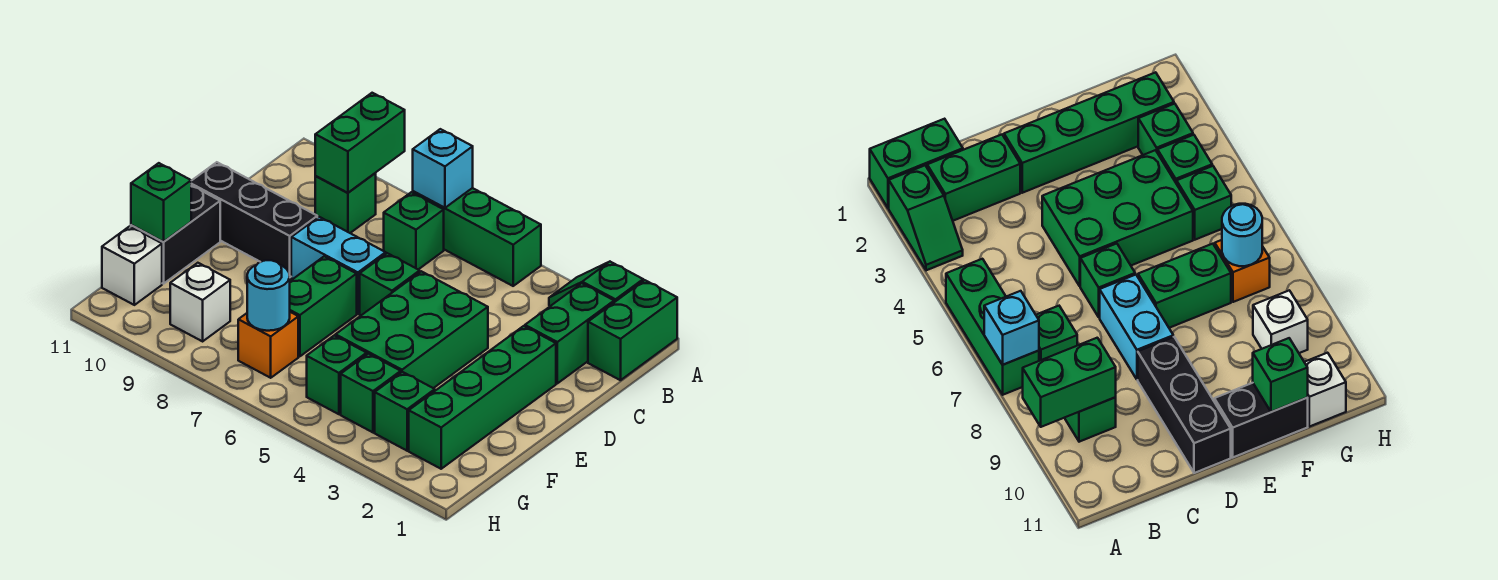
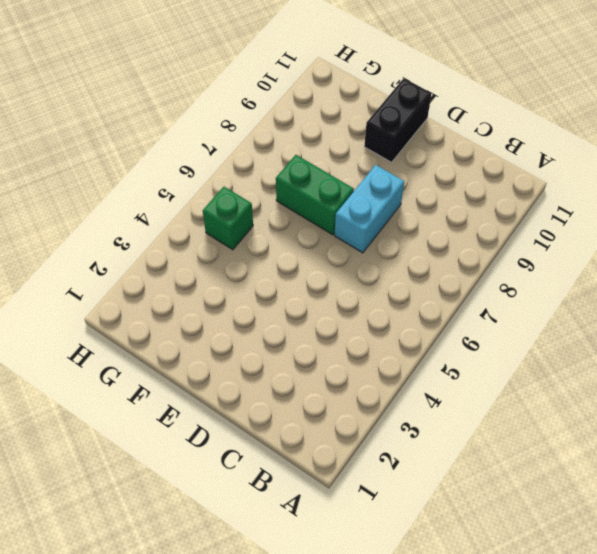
black brick E10:E11 level 1 -> black brick E11:F11 level 1
none -> green brick A1:B1 level 1
none -> green slope A2:A3 level 1 top 2
none -> green brick A5:A7 level 1

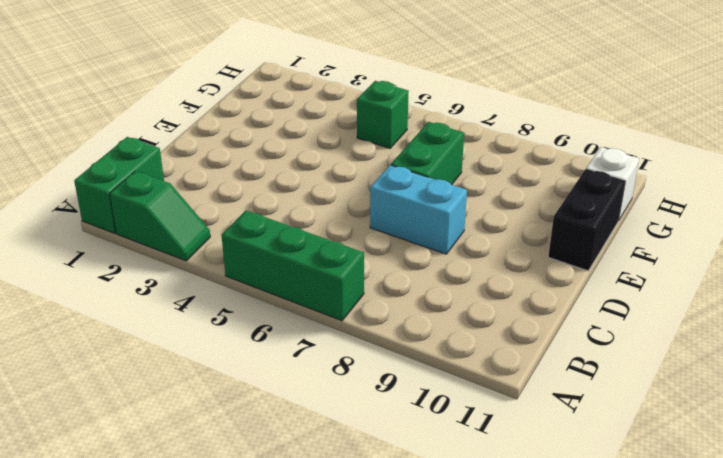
none -> green brick B2:C2 level 1
none -> green brick B7 level 1
none -> green brick B9 level 1

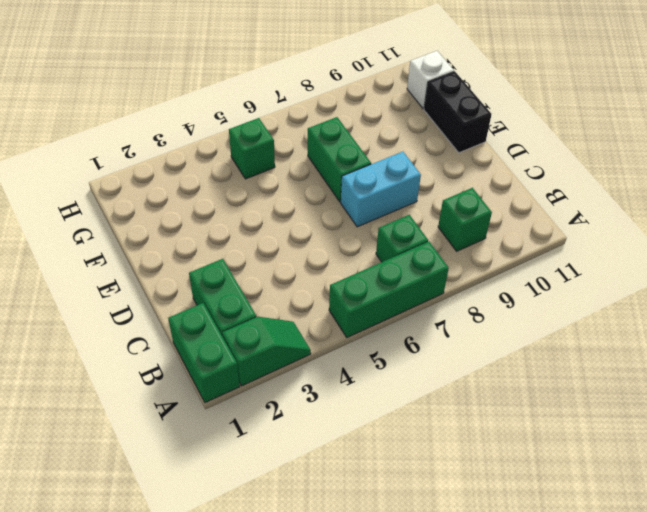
none -> green brick D2:G2 level 1
none -> green brick D4:F5 level 1
none -> green brick D6 level 1

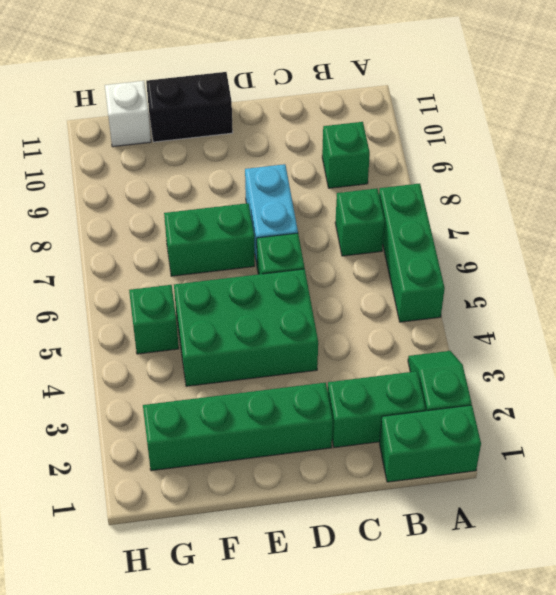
none -> black brick D9:D11 level 1
none -> green brick G3 level 1
none -> green brick G4 level 1

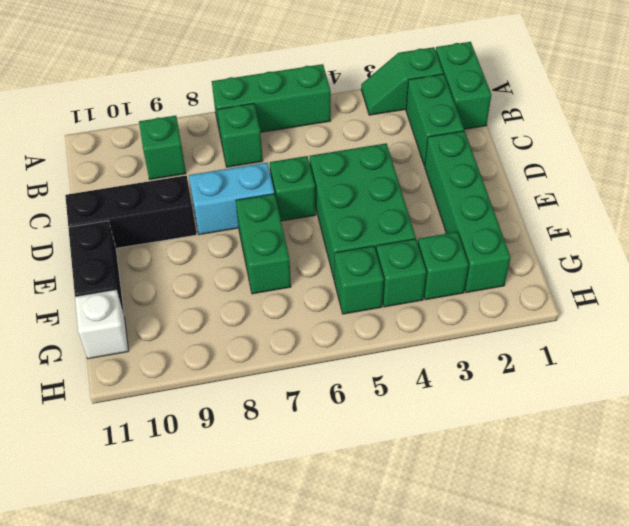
none -> orange brick G7 level 1
none -> white brick G9 level 1
none -> cyan brick A7 level 2

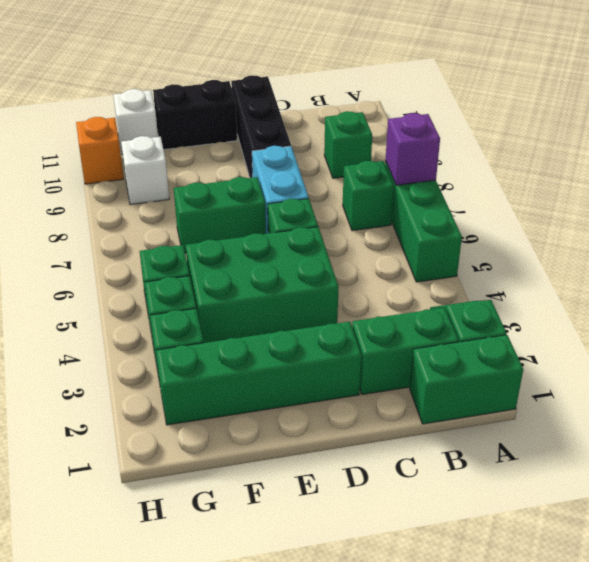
purple brick A7 level 2 -> cyan brick A7 level 2
orange brick H10 level 1 -> orange brick G7 level 1
none -> green brick A9:B9 level 2
none -> green brick F11 level 2
none -> cyan round brick G7 level 2

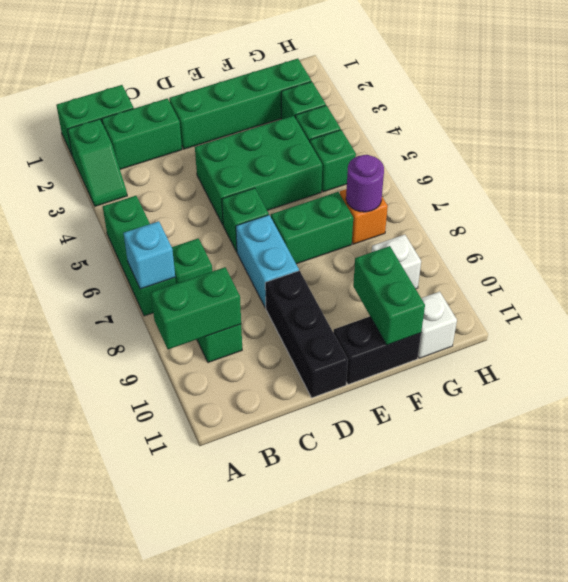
green brick F10:F11 level 2 -> green brick F11 level 2
purple round brick G7 level 2 -> cyan round brick G7 level 2

